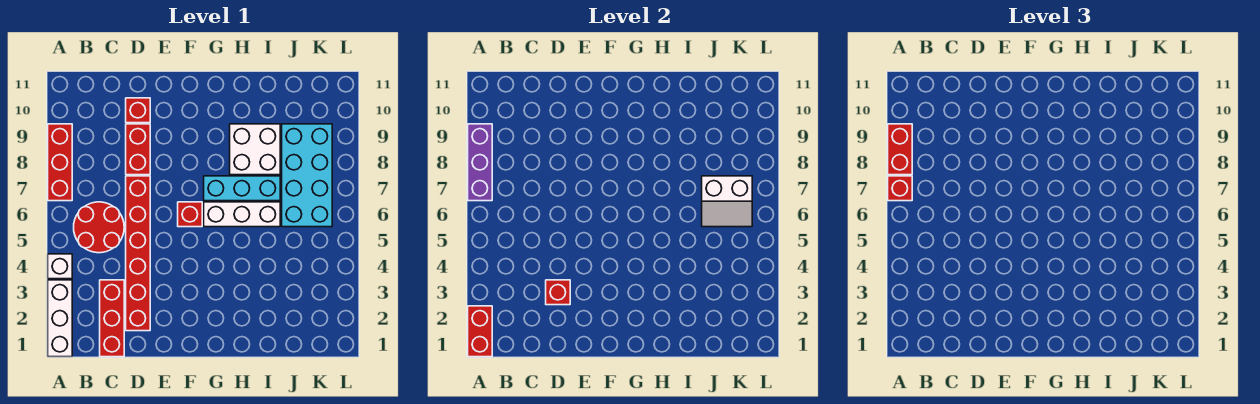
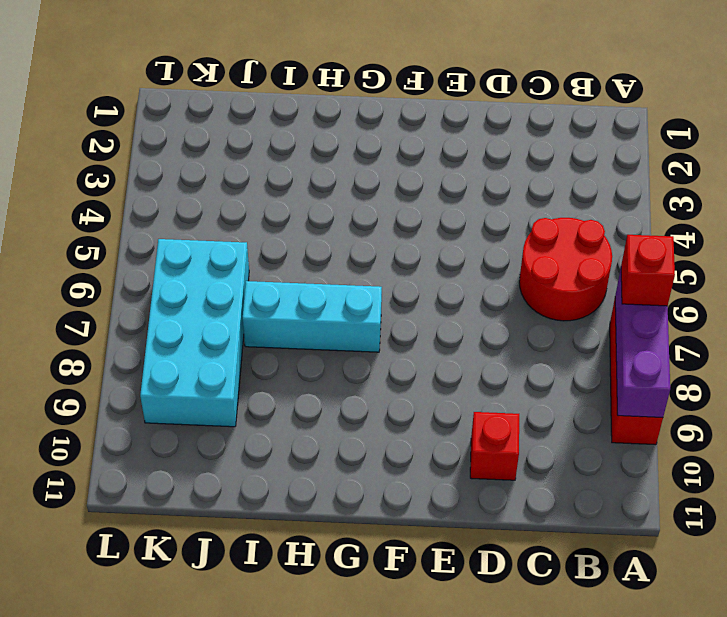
none -> white brick A1:A3 level 1
none -> white brick A4 level 1
none -> red brick C1:C3 level 1

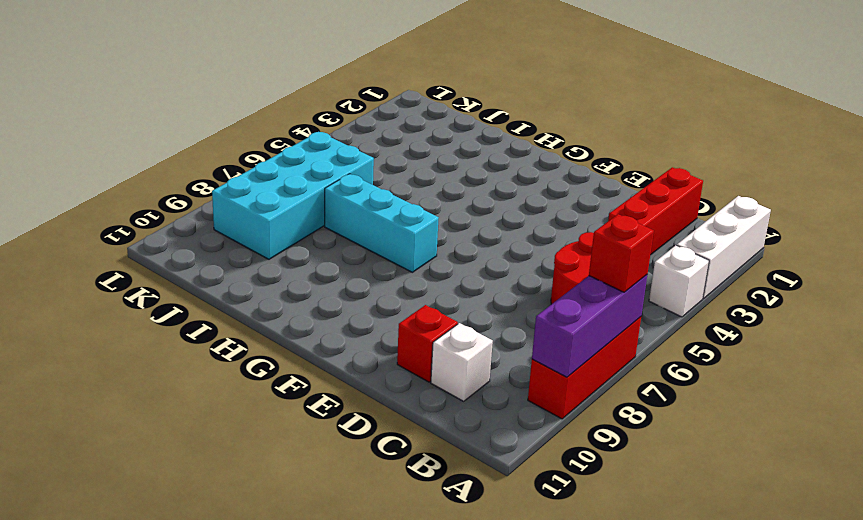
white brick C10 level 1 -> none
none -> red brick D2:D7 level 1
none -> red brick D8:D9 level 1
none -> red brick F6 level 1

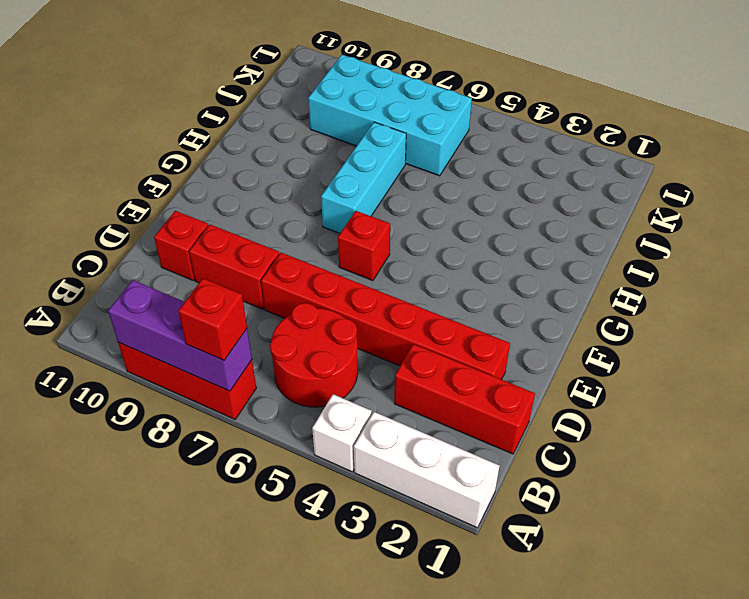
none -> white brick G6:I6 level 1
none -> white brick H8:I9 level 1
none -> red brick A1:A2 level 2

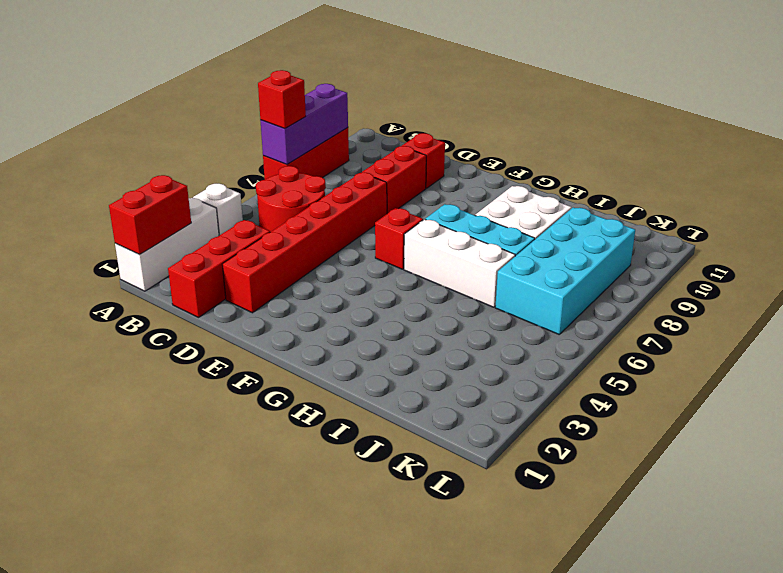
none -> red brick D3 level 2
none -> white slope J6:K7 level 2 top 7
none -> red brick A8:A9 level 3

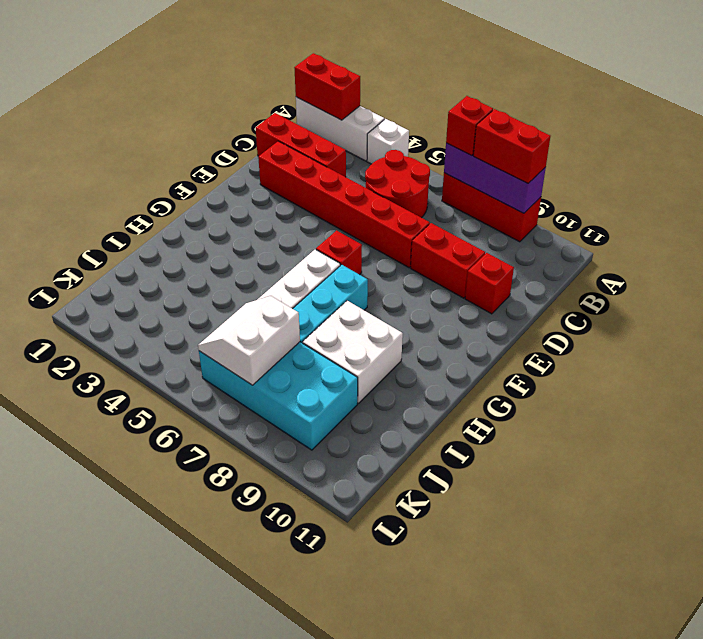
none -> red brick D3 level 2

